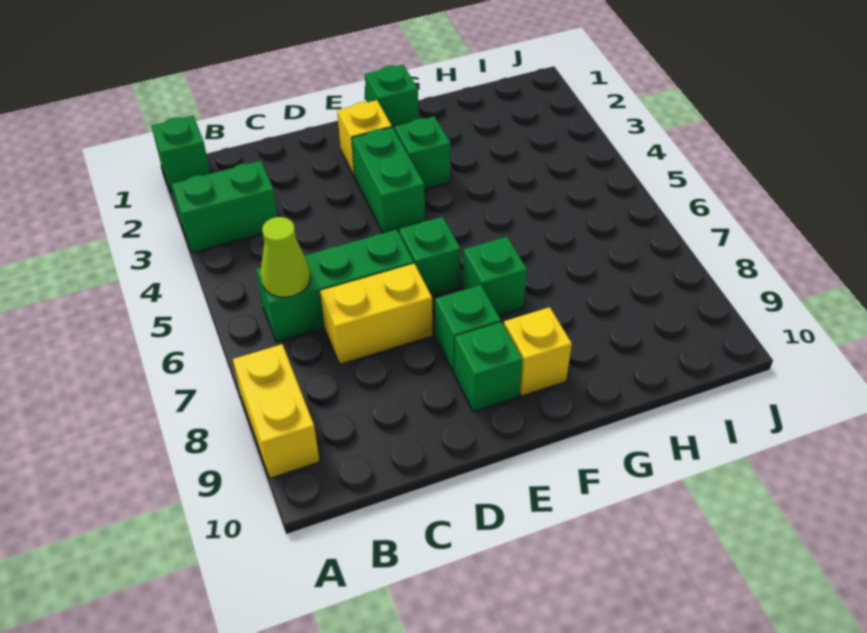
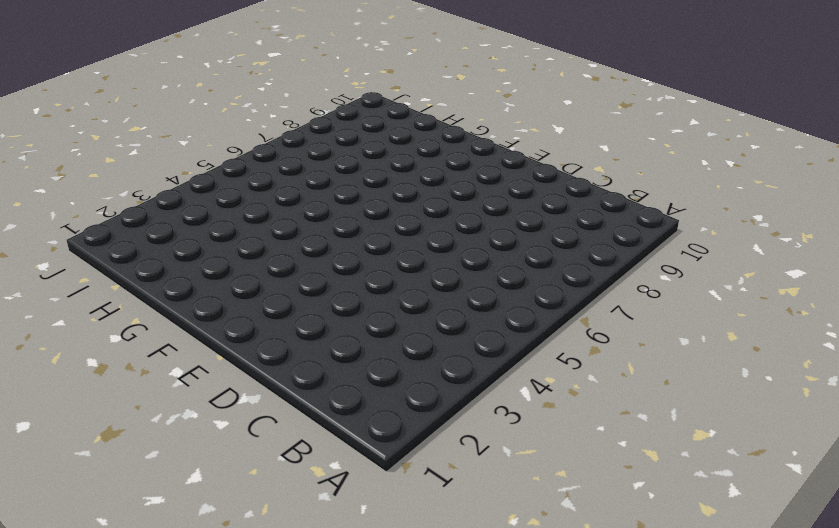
none -> green brick A1 level 1
none -> green brick A3:B3 level 1
none -> yellow brick A8:A9 level 1

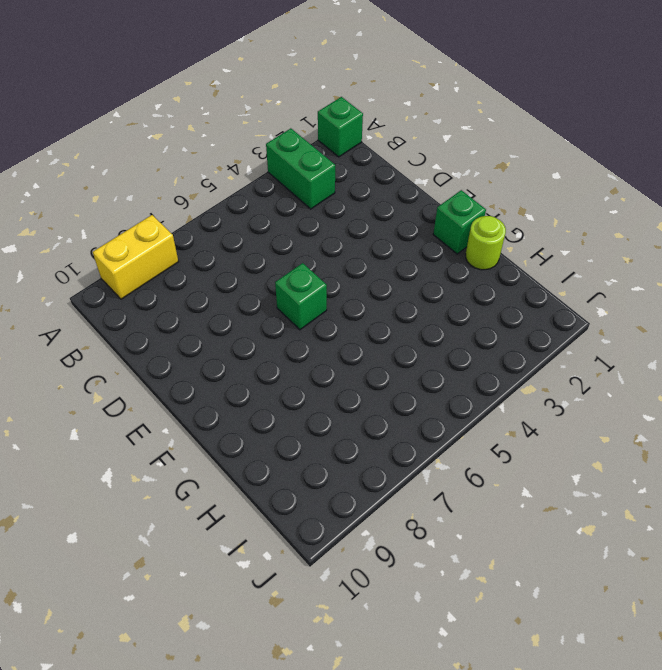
lime round brick G1 level 1 -> none
none -> green brick B6:D6 level 1
none -> yellow brick C7:D7 level 1
none -> yellow brick E2 level 1

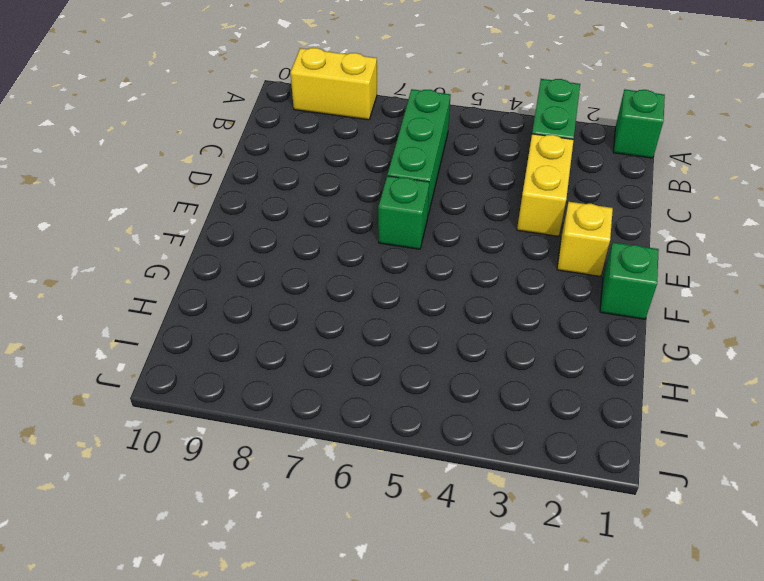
yellow brick C3:D3 level 1 -> yellow brick C7:D7 level 1
none -> green brick E3:E4 level 1
none -> green brick E8 level 1
none -> green brick E9 level 1

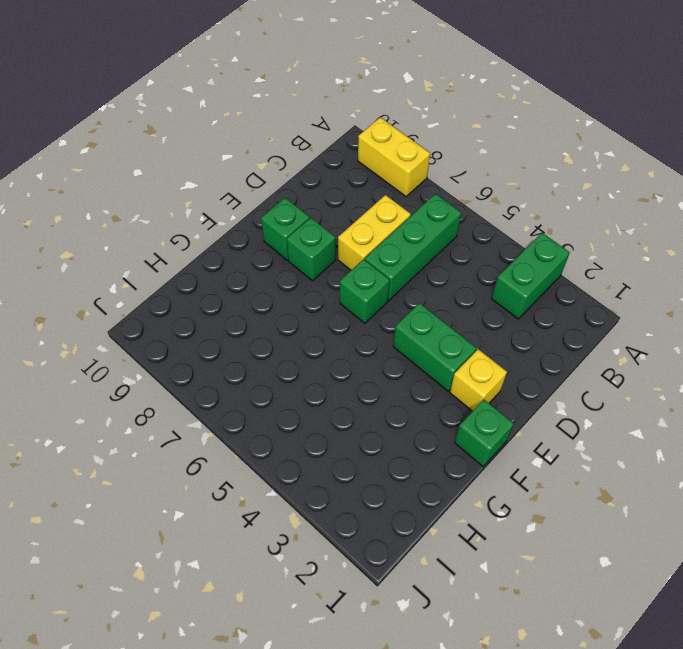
none -> green brick A1 level 1
none -> green brick F3 level 1
none -> green brick F7 level 1

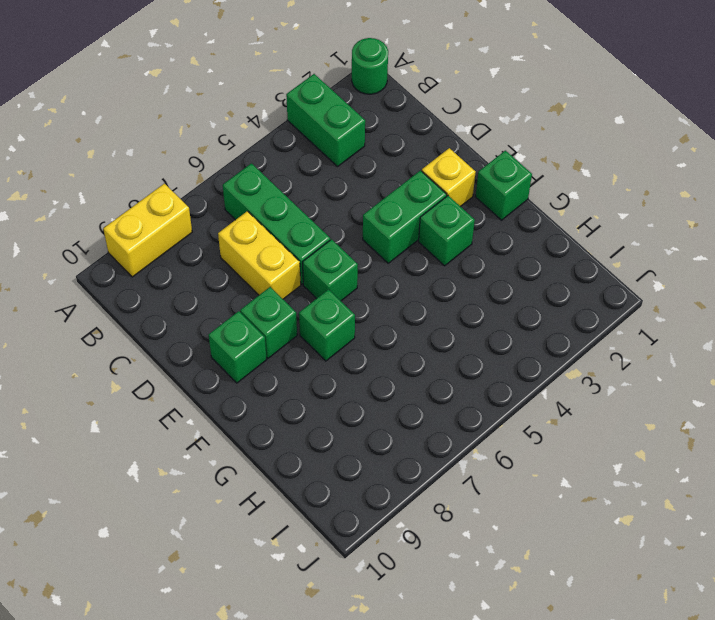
green round brick A1 level 1 -> green brick A1 level 1
none -> yellow brick F9 level 1
none -> lime cone B6 level 2

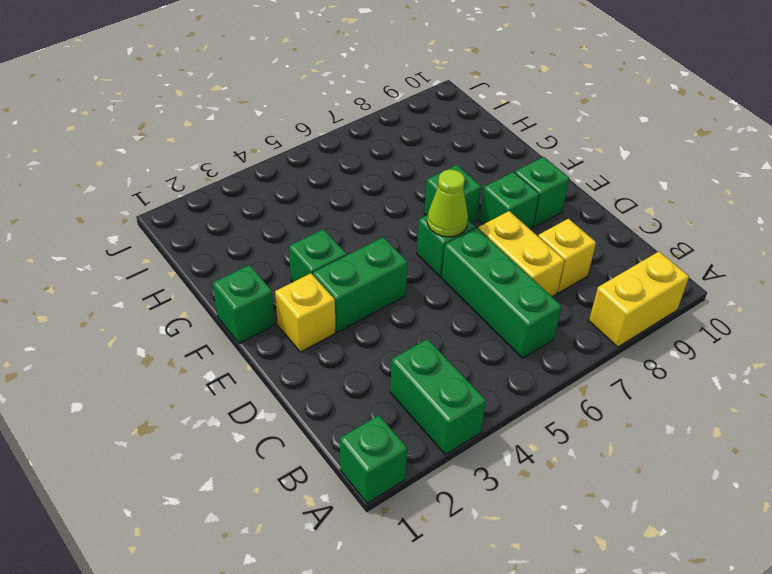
yellow brick C8 level 1 -> yellow brick F9 level 1
lime cone E6 level 2 -> lime cone B6 level 2

